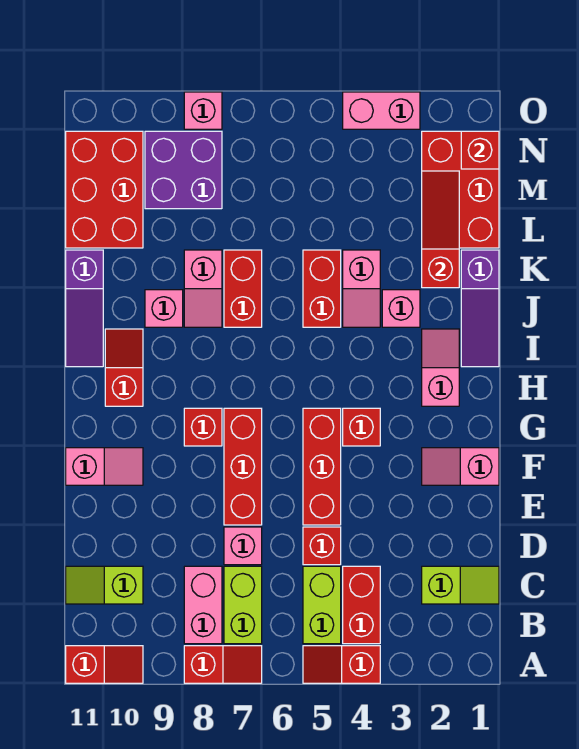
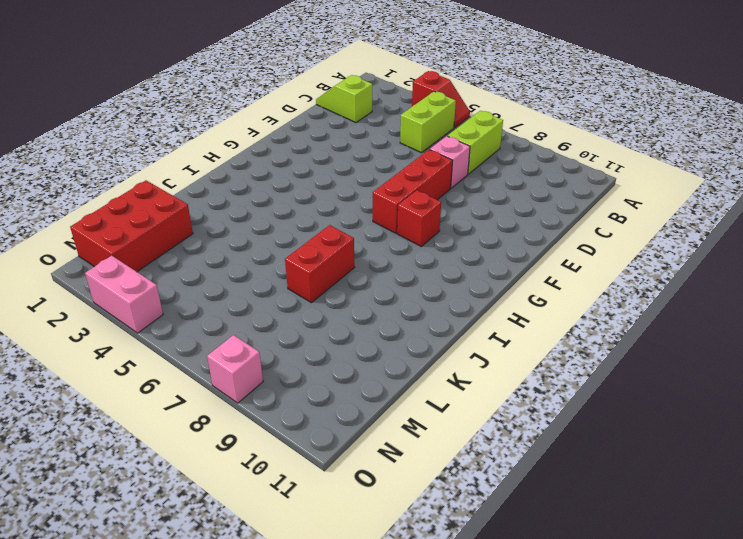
none -> red slope A7:A8 level 1 top 8
none -> red slope A10:A11 level 1 top 11
none -> red brick B4:C4 level 1
none -> pink brick B8:C8 level 1

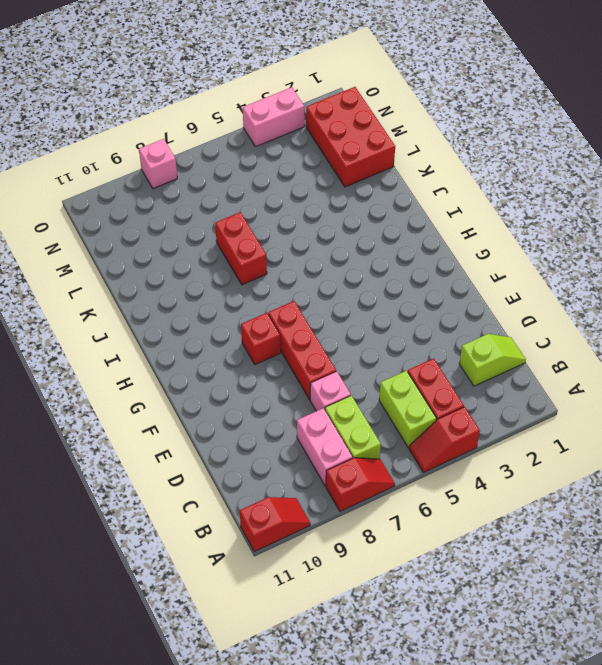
none -> lime slope C10:C11 level 1 top 10
none -> red brick D5 level 1
none -> red brick E5:G5 level 1
none -> pink slope F1:F2 level 1 top 1

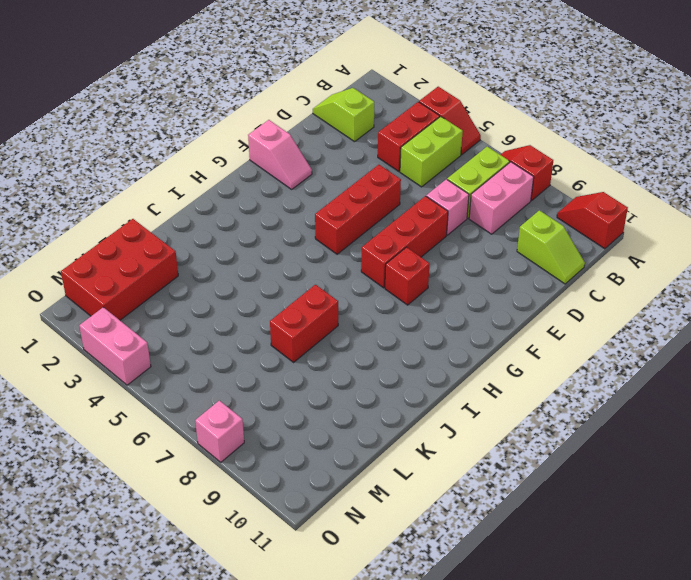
none -> red brick D5 level 1
none -> pink slope F10:F11 level 1 top 11
none -> red brick G4 level 1
none -> pink slope H2:I2 level 1 top H

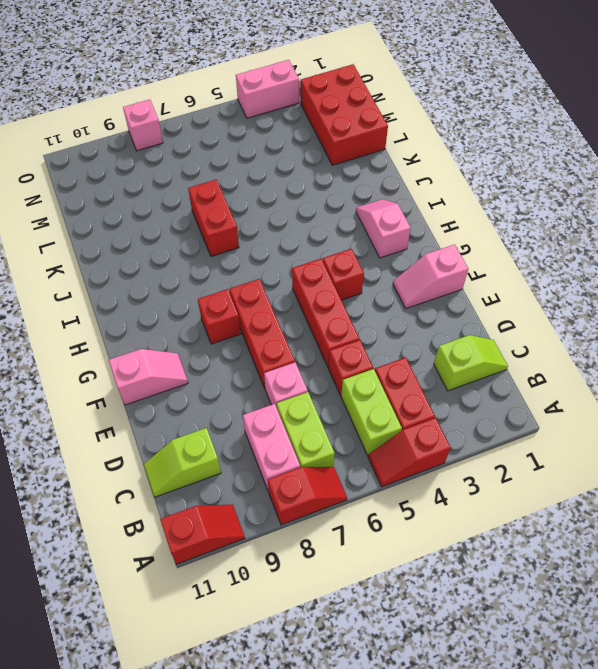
none -> red slope H10:I10 level 1 top H
none -> purple slope I1:K1 level 1 top K
none -> purple slope I11:K11 level 1 top K
none -> pink brick J3 level 1

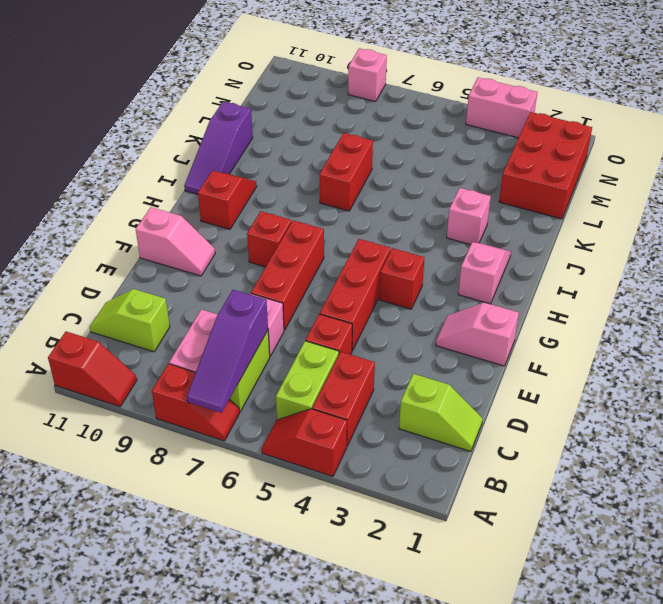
purple slope A7:C7 level 2 top C -> purple slope I1:K1 level 1 top K
none -> pink slope J4:K4 level 1 top K
none -> red brick J5:K5 level 1
none -> pink slope J8:K8 level 1 top K
none -> pink brick J9 level 1

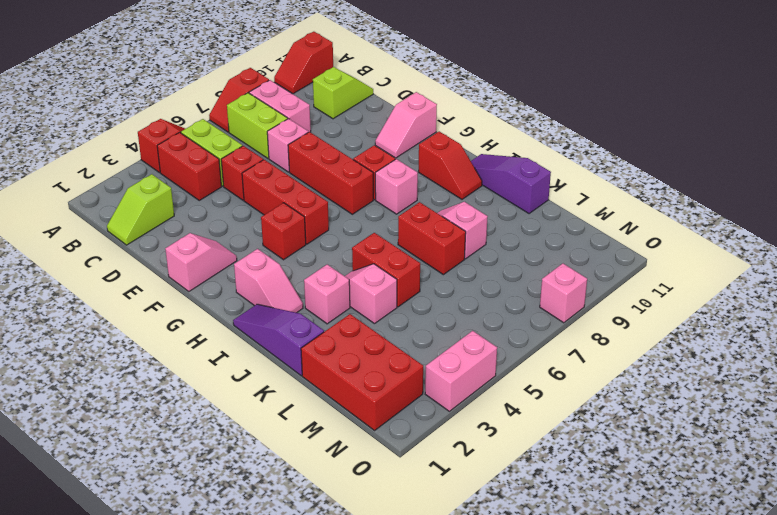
pink brick H8 level 1 -> pink brick J9 level 1
none -> red brick L10:N11 level 1
none -> purple brick M8:N9 level 1
none -> red slope K2:M2 level 2 top K
none -> red brick N1 level 2

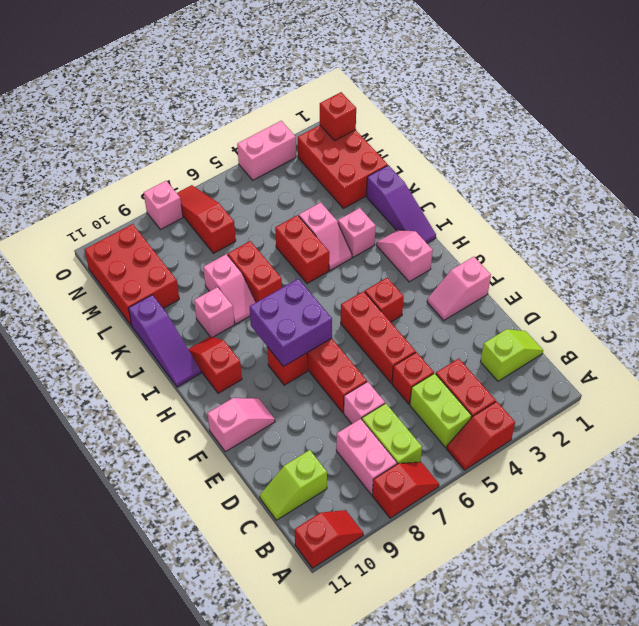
purple brick G7:H8 level 2 -> purple brick M8:N9 level 1
red slope M7:O7 level 1 top M -> red slope K2:M2 level 2 top K

